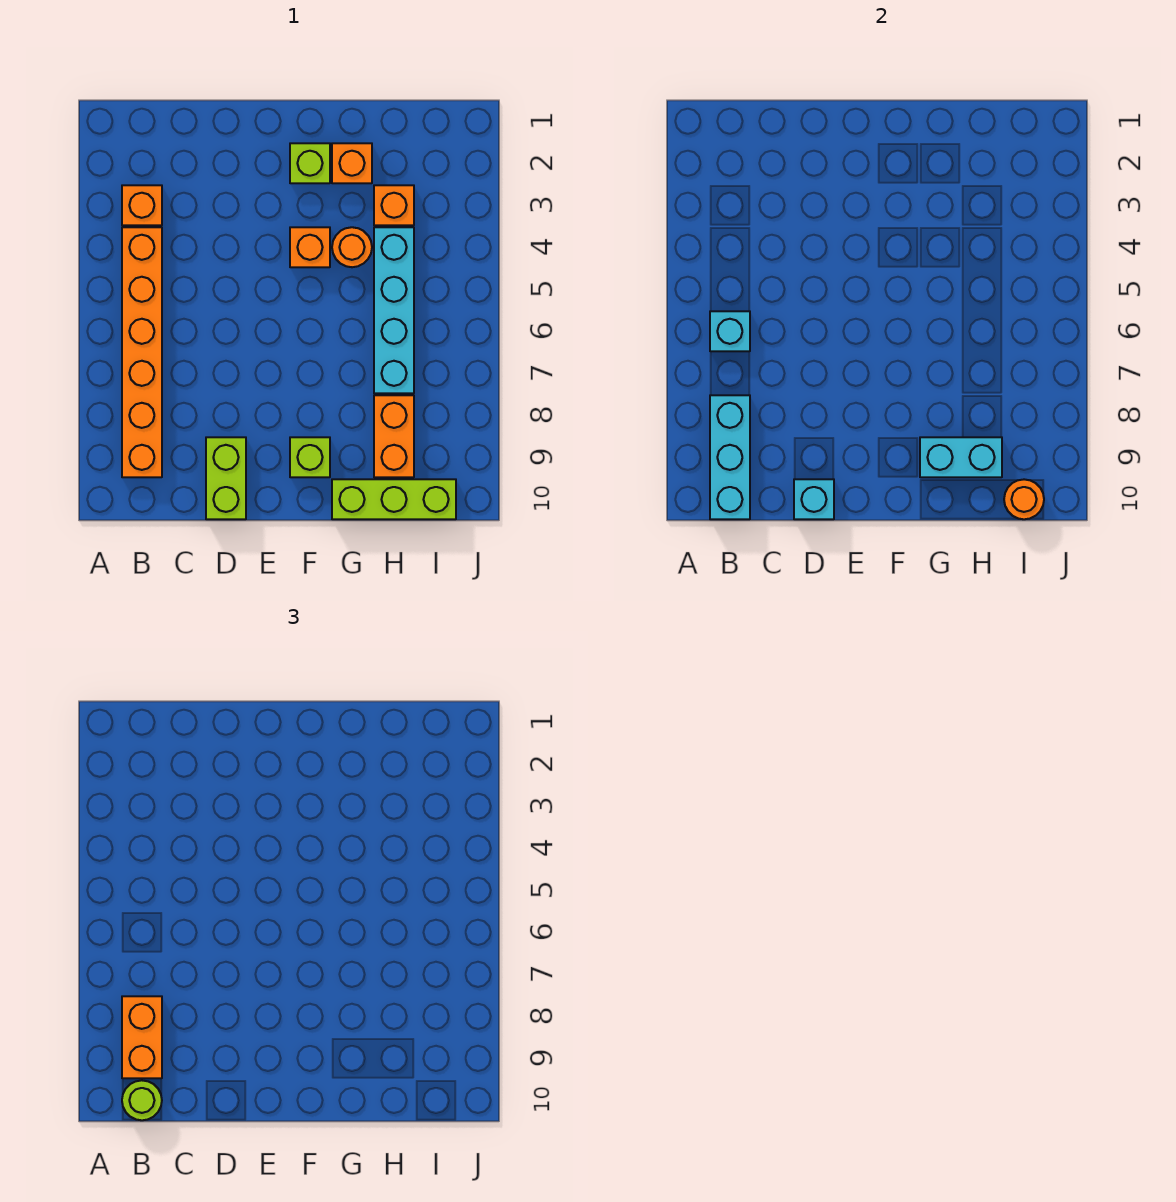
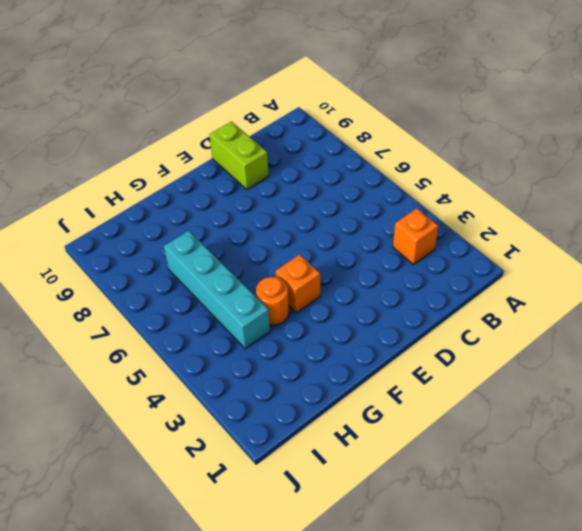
none -> orange brick B4:B9 level 1
none -> lime brick F2 level 1
none -> lime brick F9 level 1

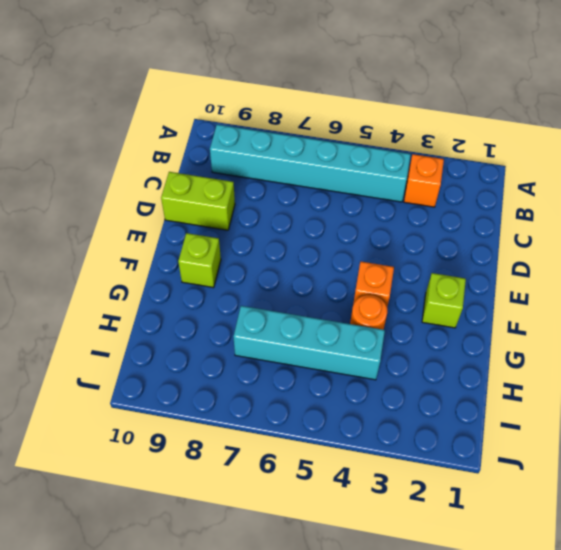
cyan brick B4:B9 level 1 -> orange brick B4:B9 level 1
none -> orange brick G2 level 1
none -> lime brick G10:I10 level 1
none -> orange brick H3 level 1

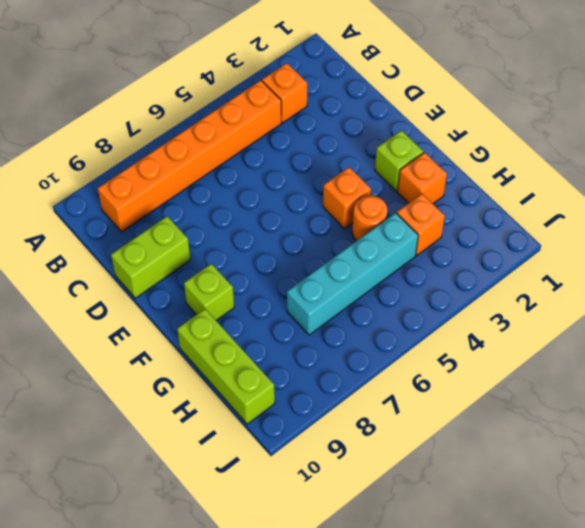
none -> orange brick H8:H9 level 1
none -> cyan brick B6 level 2
none -> cyan brick B8:B10 level 2

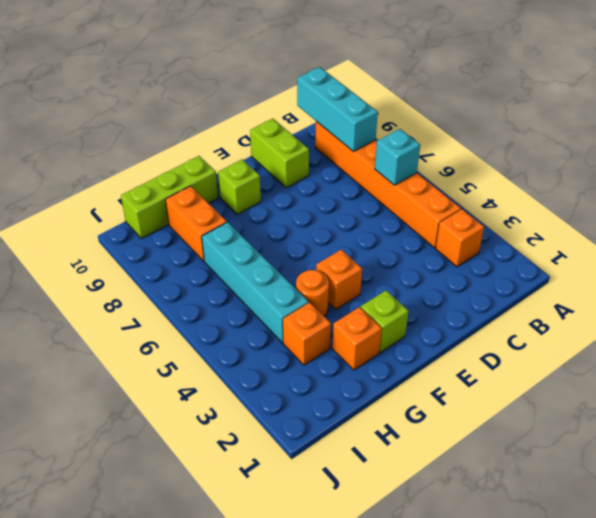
none -> cyan brick D10 level 2
none -> cyan brick G9:H9 level 2
none -> orange round brick I10 level 2

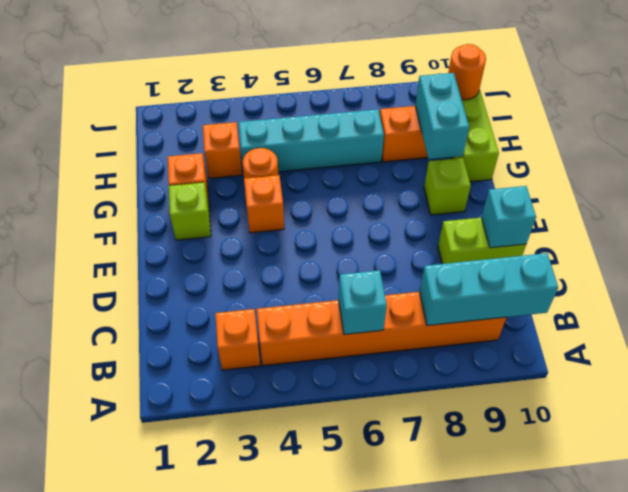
none -> orange brick B8:B9 level 3
none -> lime round brick B10 level 3

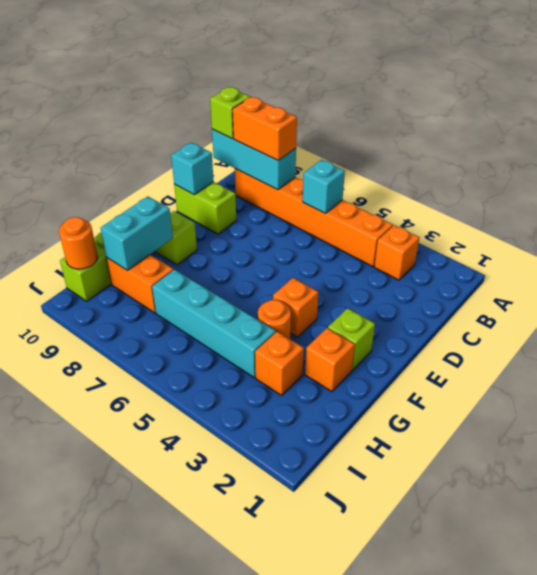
lime brick B10 level 3 -> lime round brick B10 level 3

